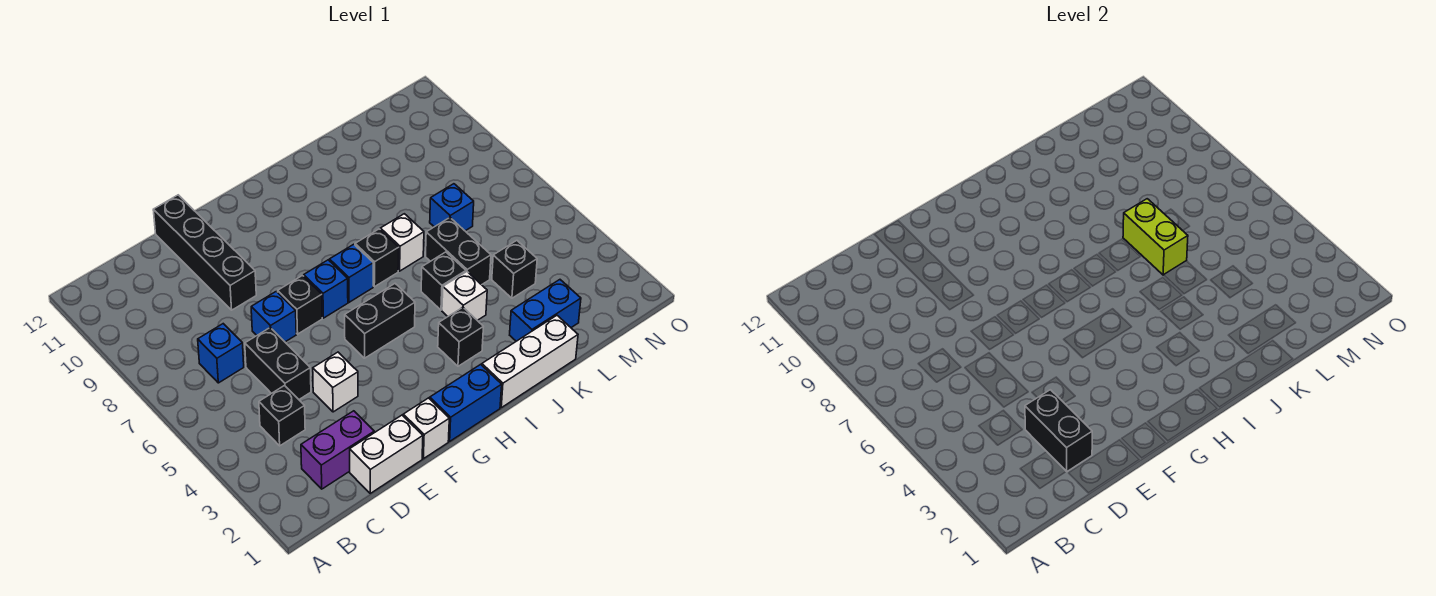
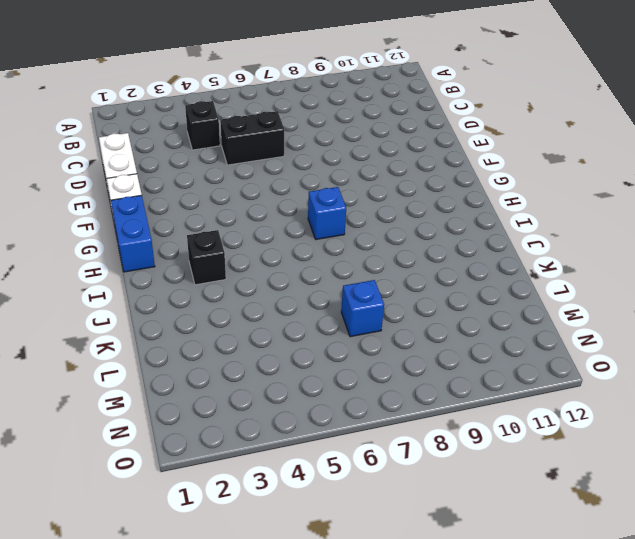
none -> purple brick C2:D2 level 1
none -> blue brick C7 level 1
none -> white brick E4 level 1

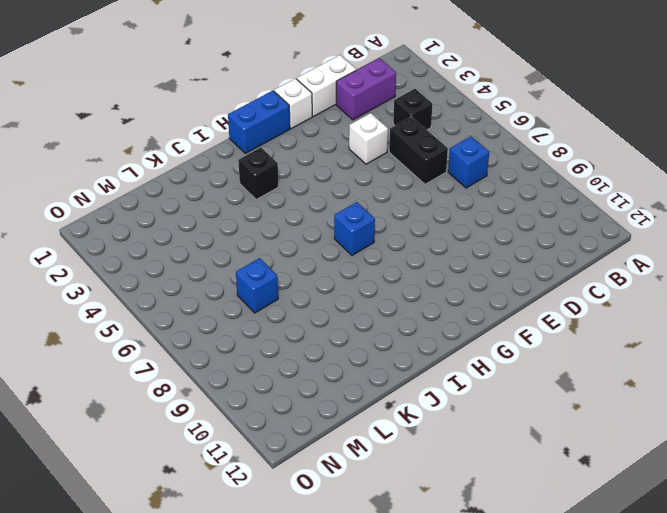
none -> blue brick E7 level 1
none -> black brick E9:E12 level 1
none -> black brick F7 level 1

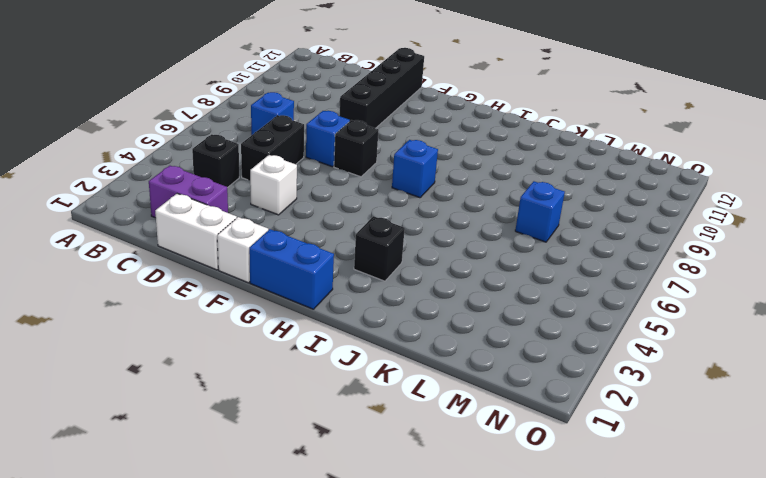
none -> black brick G5:H5 level 1
none -> blue brick G7 level 1
none -> white brick I1:K1 level 1

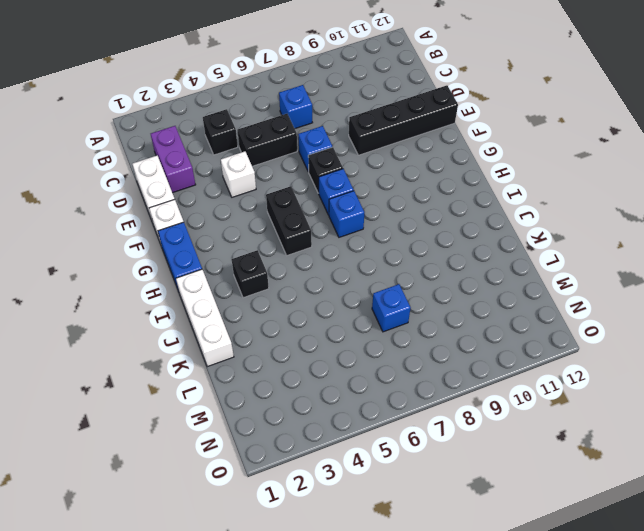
none -> black brick I7 level 1
none -> white brick J4 level 1
none -> black brick J5 level 1

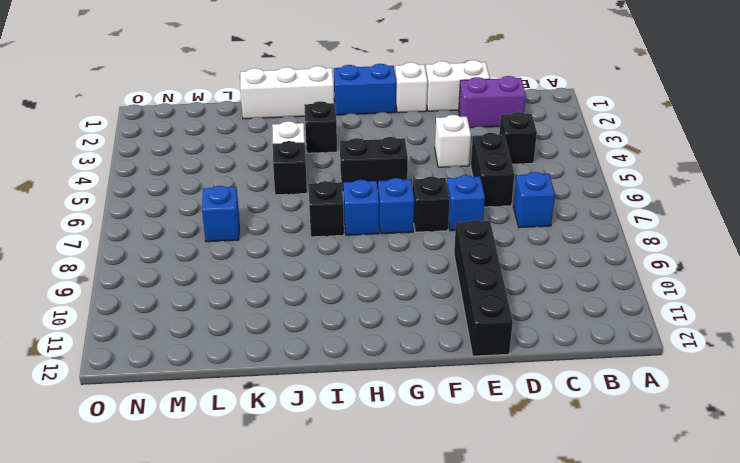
none -> white brick J7 level 1
none -> blue brick K2:L2 level 1
none -> black brick K5:K6 level 1

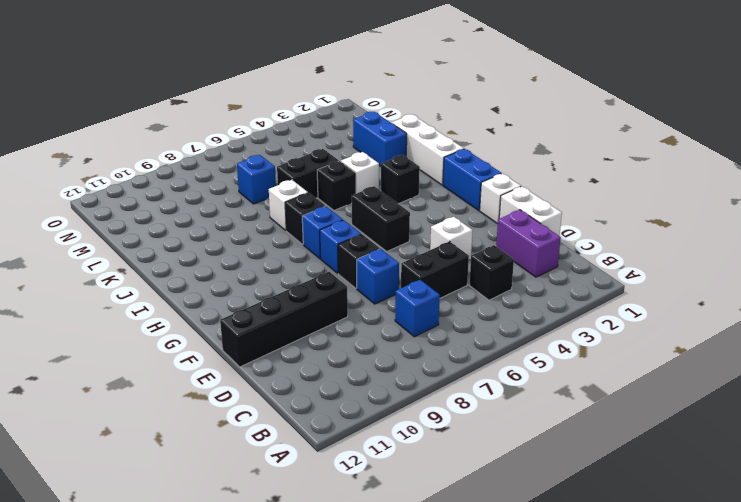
none -> black brick L4 level 1
none -> black brick D2:D3 level 2
none -> lime brick K6:K7 level 2

